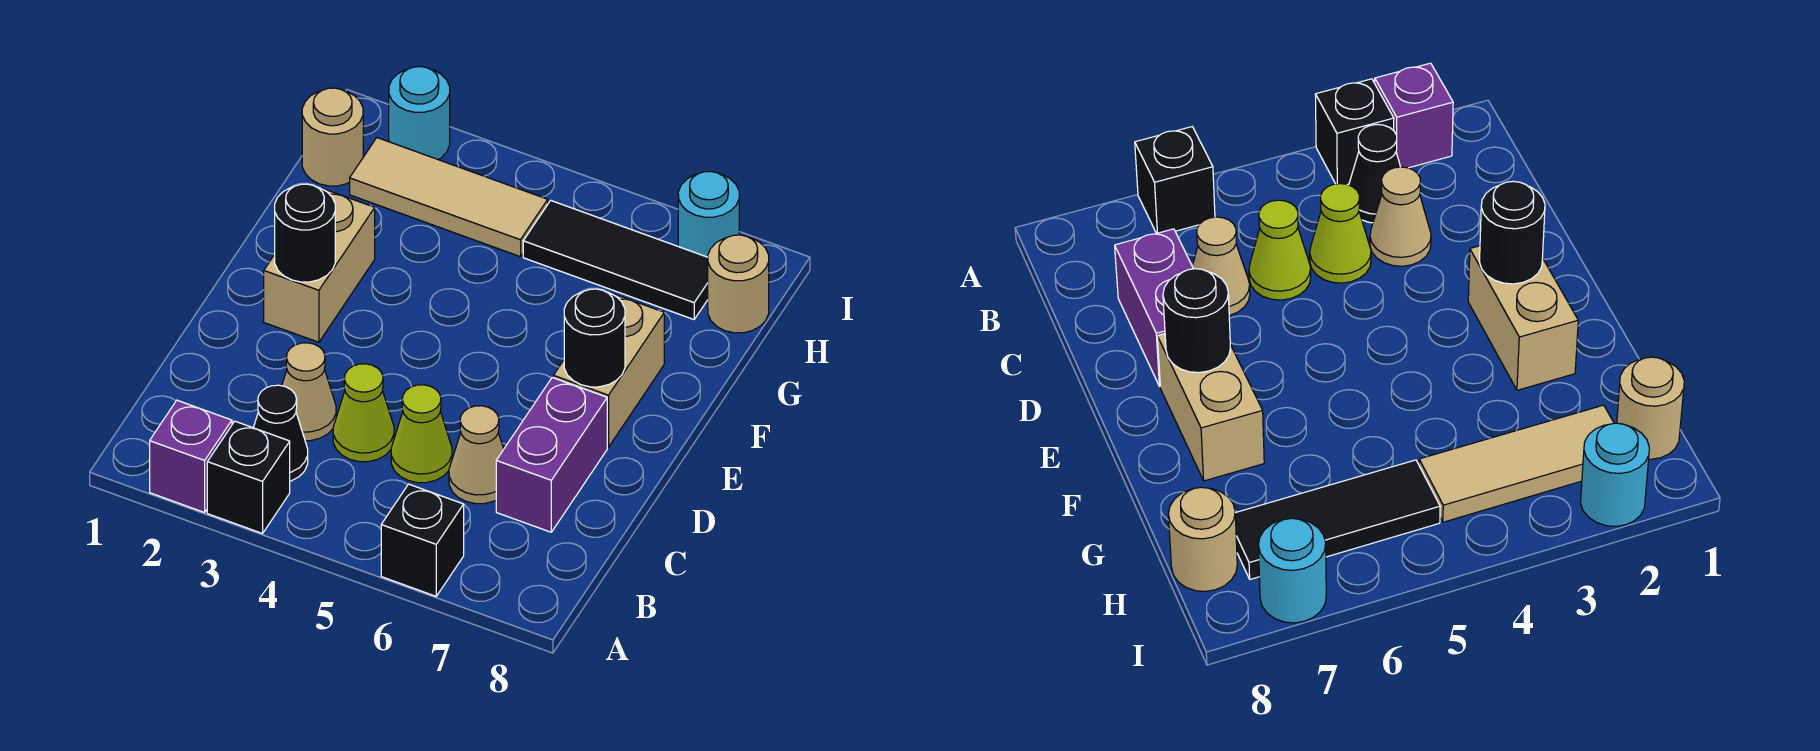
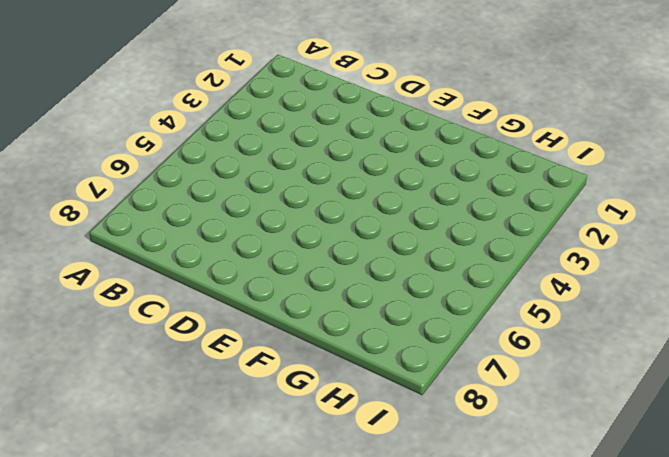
none -> purple brick A2 level 1
none -> black brick A3 level 1
none -> black brick A6 level 1

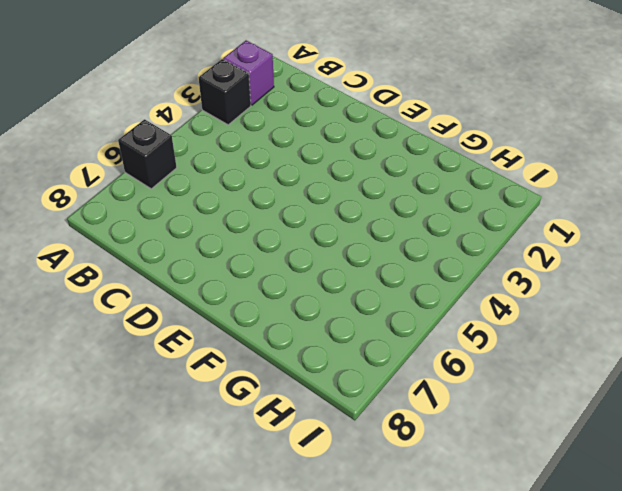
none -> black cone B3 level 1
none -> tan cone C3 level 1
none -> lime cone C4 level 1

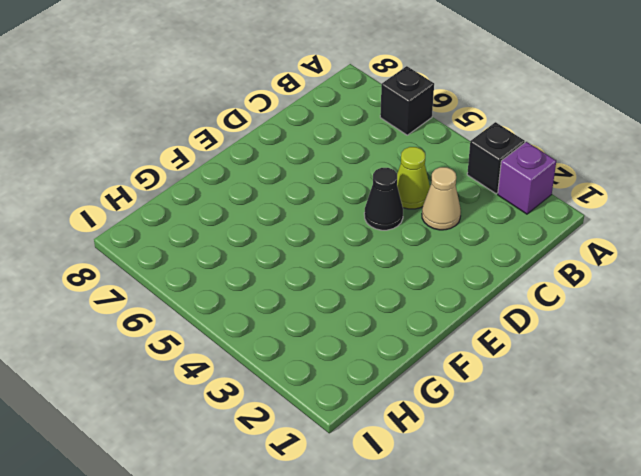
black cone D4 level 1 -> black cone B3 level 1
none -> lime cone C5 level 1
none -> tan cone C6 level 1
none -> purple brick C7:D7 level 1

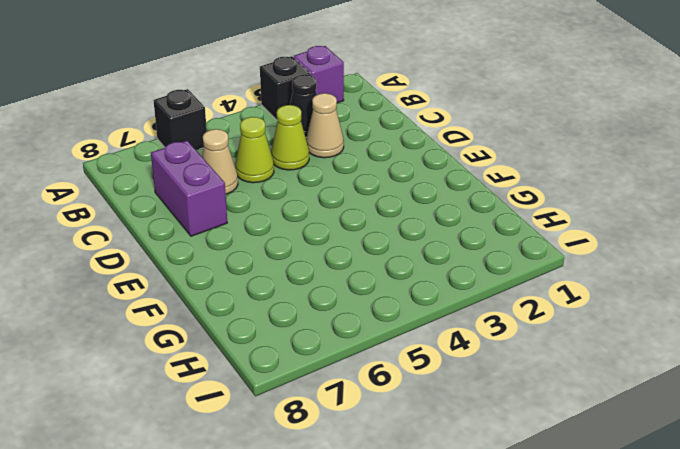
none -> tan brick E2:F2 level 1
none -> tan brick E7:F7 level 1
none -> tan round brick H1 level 1

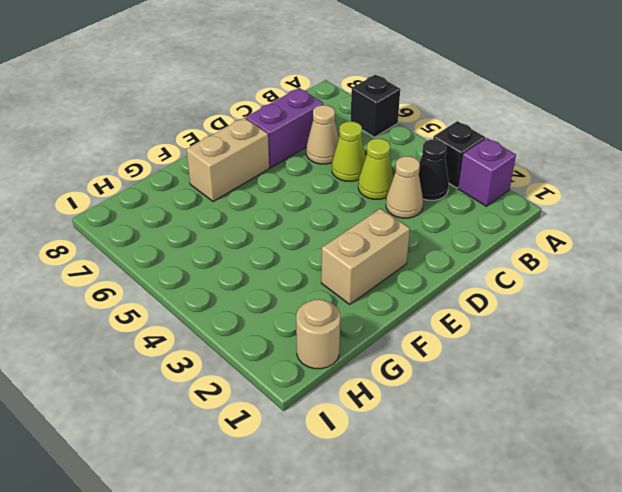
none -> tan tile H2:H4 level 1
none -> black tile H5:H7 level 1
none -> tan round brick H8 level 1

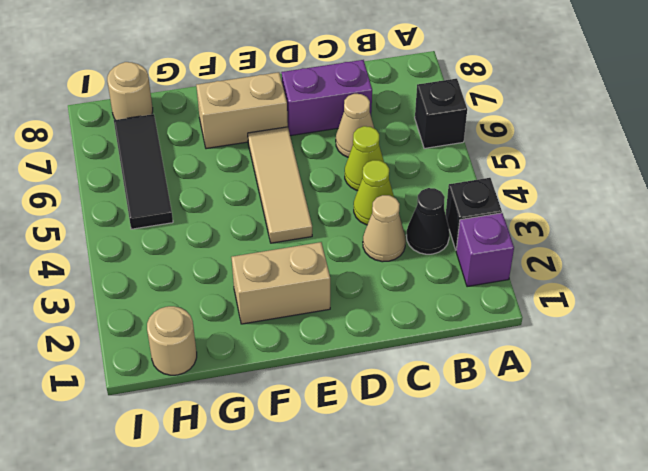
tan tile E4:E6 level 1 -> tan tile H2:H4 level 1
none -> cyan round brick I2 level 1
none -> cyan round brick I7 level 1
none -> black round brick E2 level 2

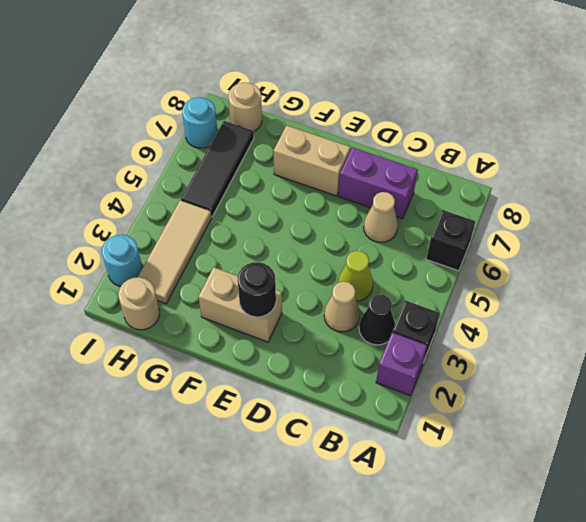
none -> lime cone C5 level 1
none -> black round brick E7 level 2

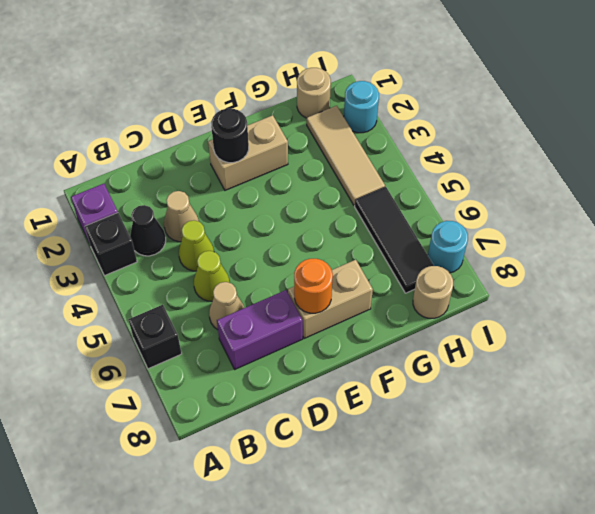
orange round brick E7 level 2 -> black round brick E7 level 2

